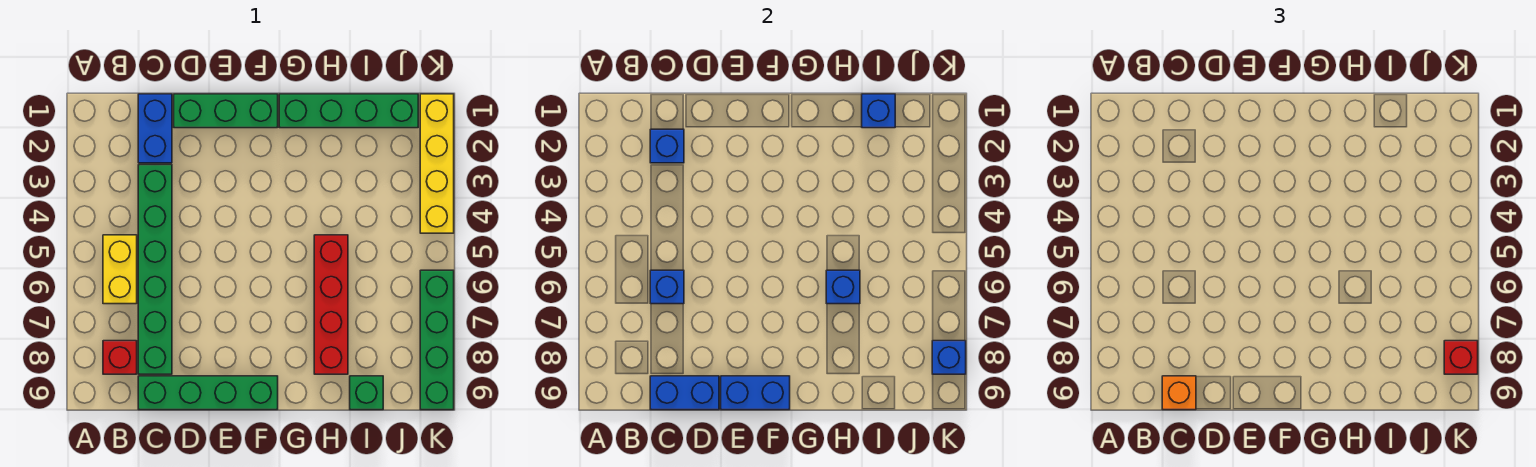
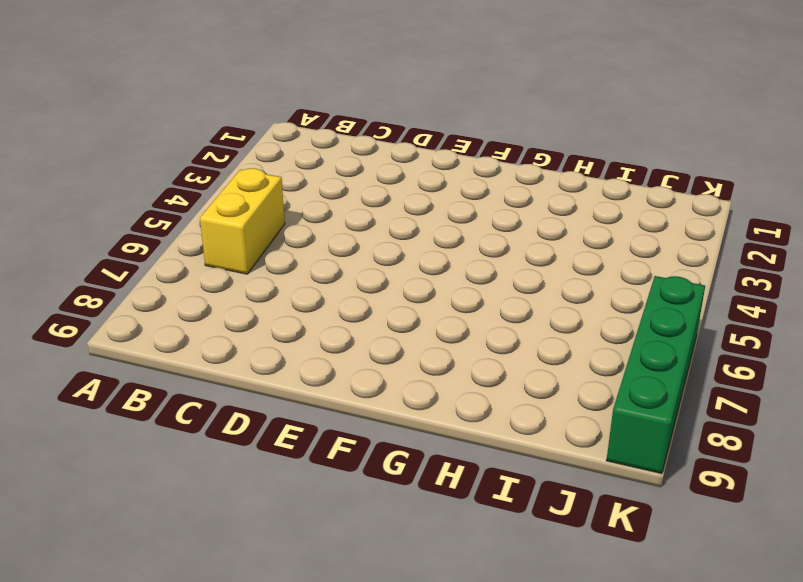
none -> red brick B8 level 1
none -> blue brick C1:C2 level 1
none -> green brick C3:C8 level 1

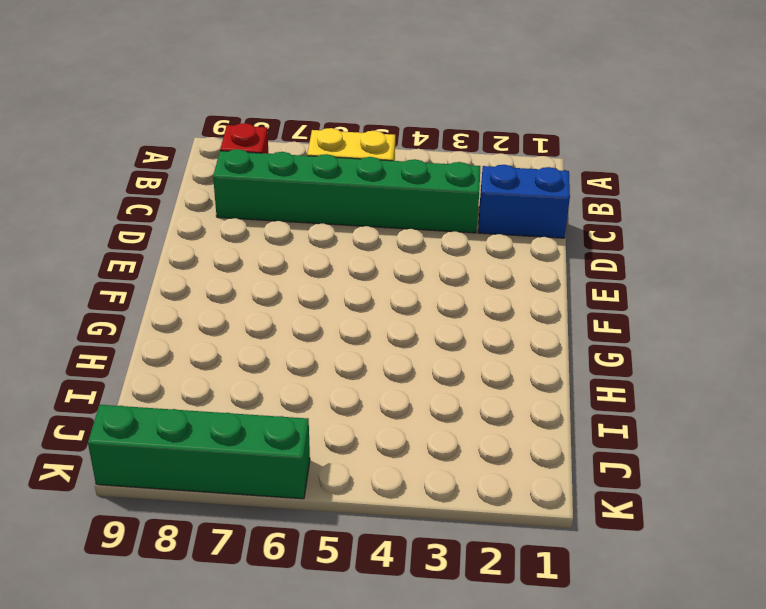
none -> green brick C9:F9 level 1
none -> green brick D1:F1 level 1
none -> green brick G1:J1 level 1

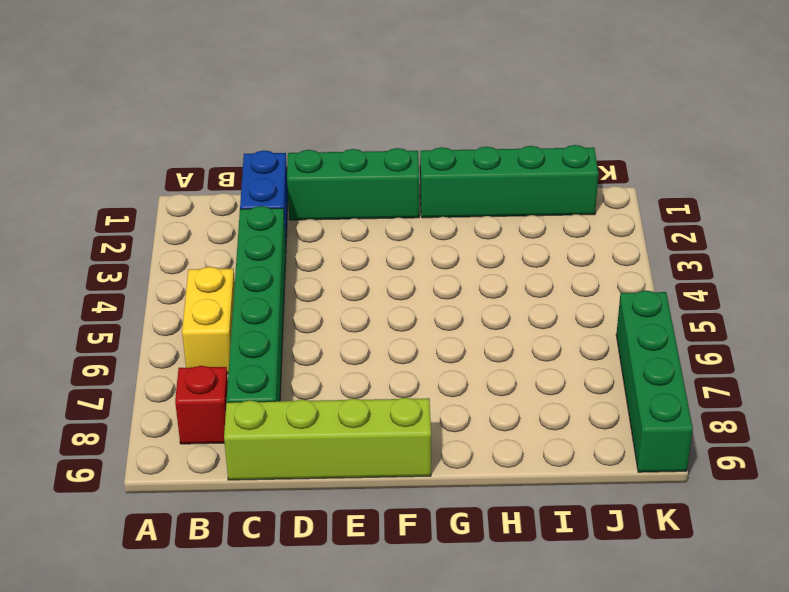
lime brick C9:F9 level 1 -> green brick C9:F9 level 1
none -> red brick H5:H8 level 1
none -> green brick I9 level 1
none -> yellow brick K1:K4 level 1

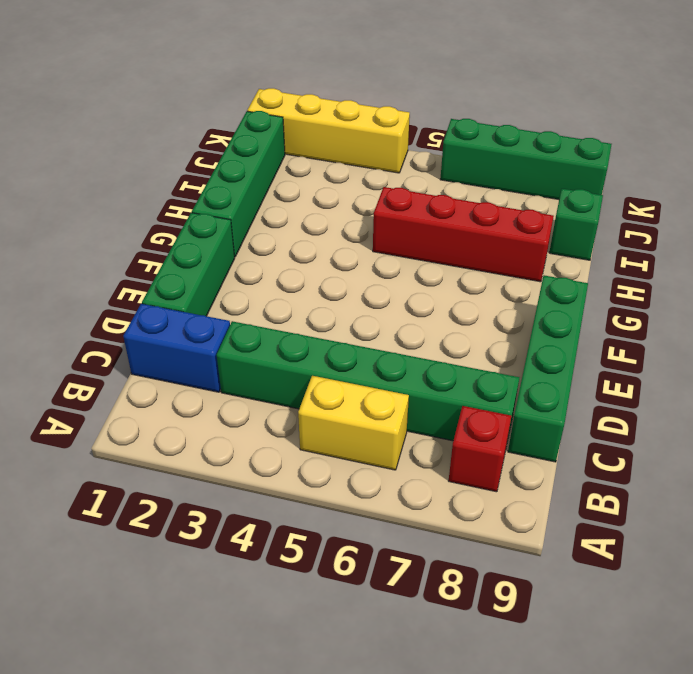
none -> blue brick C2 level 2
none -> blue brick C6 level 2
none -> blue brick C9:D9 level 2

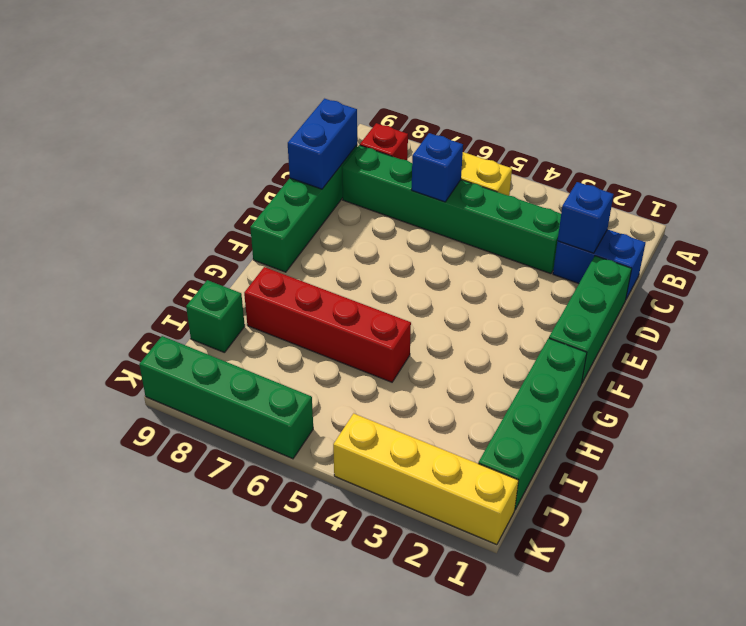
none -> blue brick E9:F9 level 2
none -> blue brick H6 level 2
none -> blue brick I1 level 2

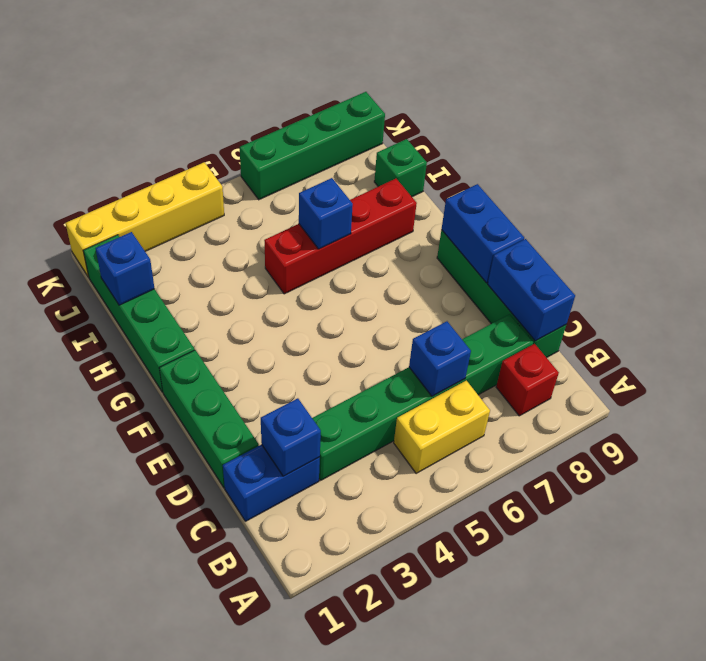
none -> blue brick K8 level 2
none -> orange brick C9 level 3
none -> red brick K8 level 3

